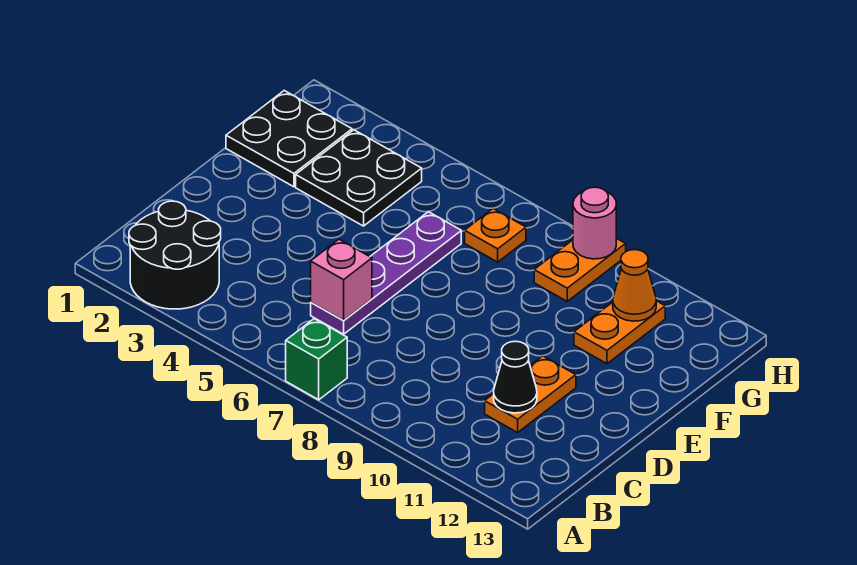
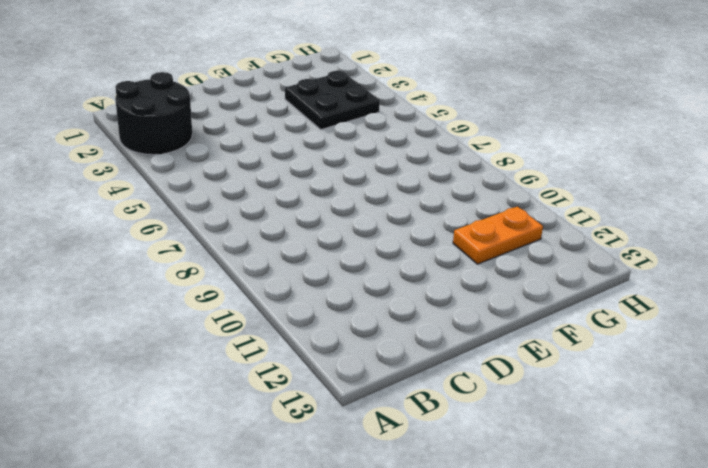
none -> green brick A7 level 1
none -> purple plate C6:F6 level 1
none -> orange plate C11:D11 level 1

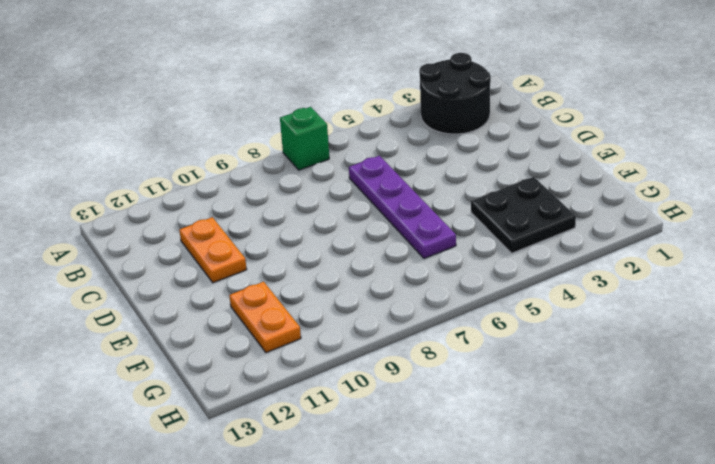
none -> black plate F1:G2 level 1
none -> orange plate G7 level 1
none -> orange plate G9:H9 level 1

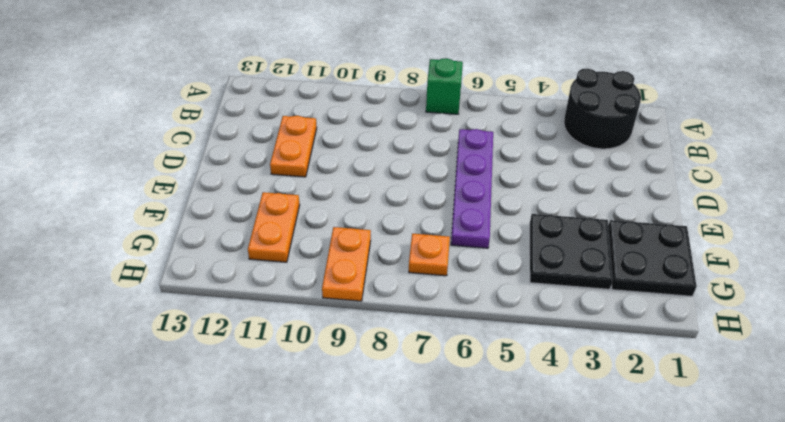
none -> pink brick C6 level 2
none -> black cone C11 level 2
none -> orange cone G11 level 2

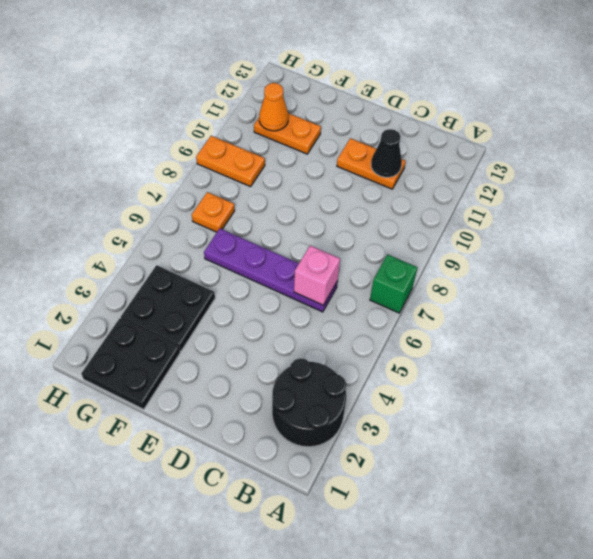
none -> pink round brick H9 level 2

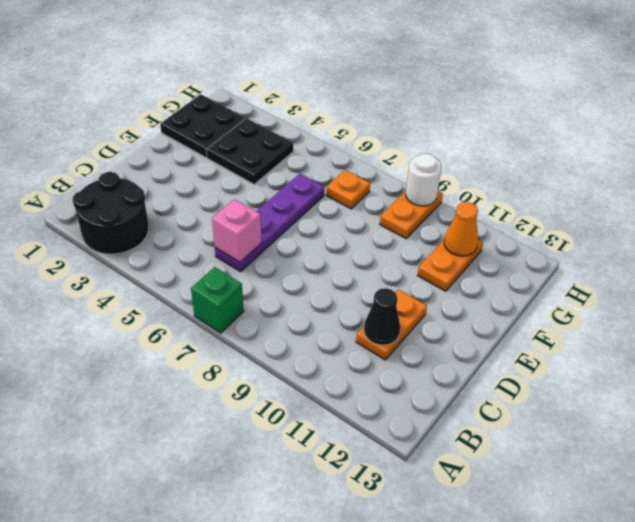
white round brick H9 level 2 -> pink round brick H9 level 2

